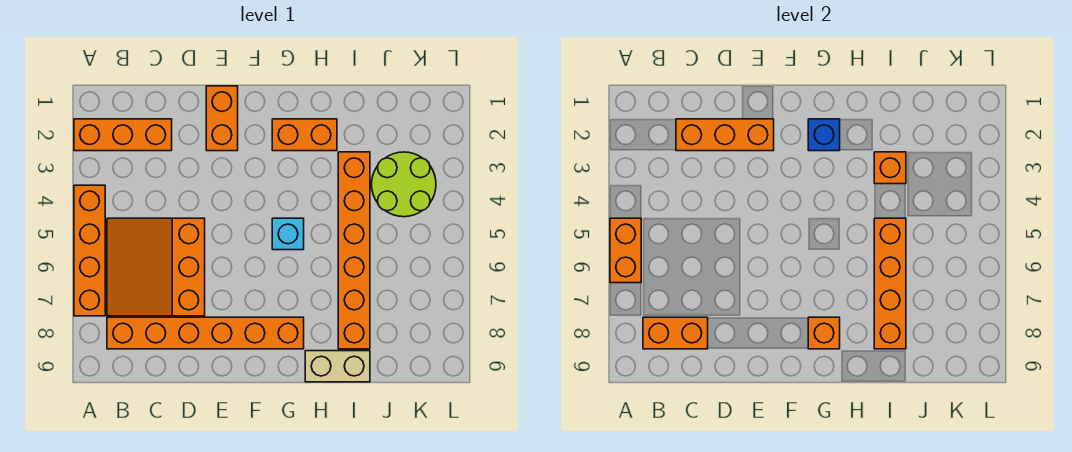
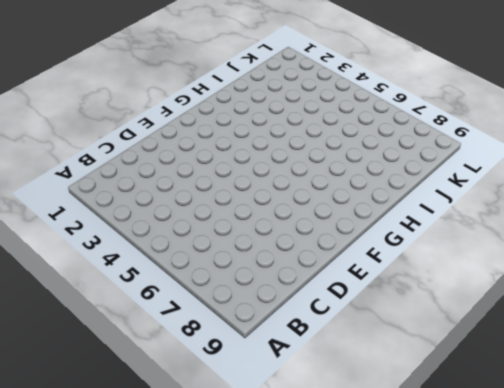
none -> orange brick A2:C2 level 1
none -> orange brick A4:A7 level 1
none -> orange slope B5:D7 level 1 top D

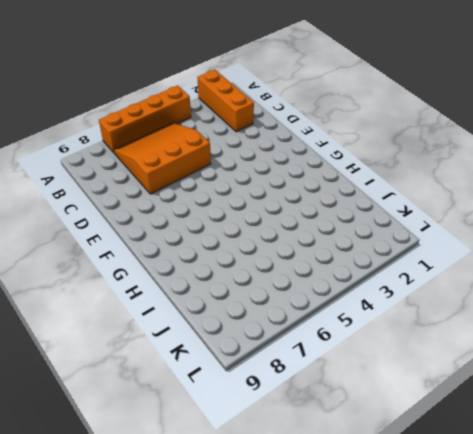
none -> orange brick B8:G8 level 1
none -> orange brick E1:E2 level 1
none -> orange brick G2:H2 level 1

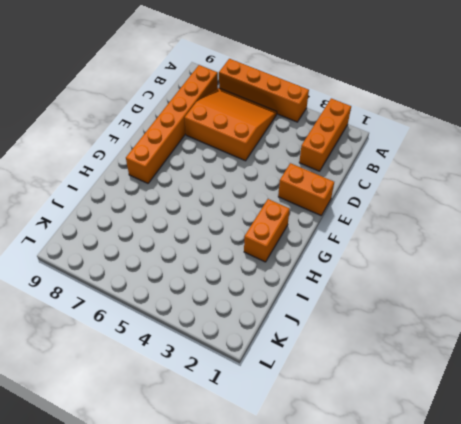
none -> cyan brick G5 level 1
none -> tan brick H9:I9 level 1
none -> orange brick I3:I8 level 1

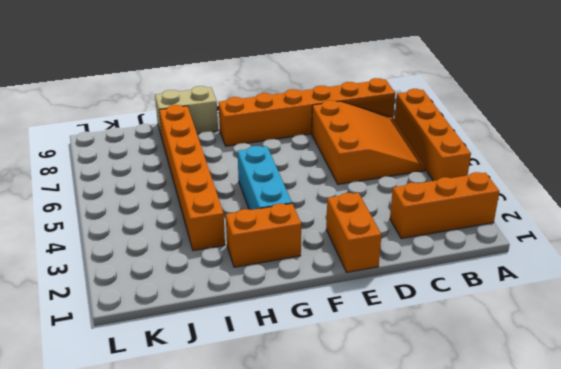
cyan brick G3:G5 level 1 -> cyan brick G5 level 1
none -> lime round brick J3:K4 level 1
none -> orange brick A5:A6 level 2
none -> orange brick B8:C8 level 2

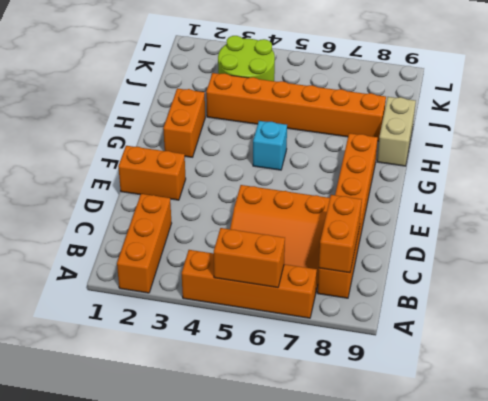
none -> orange brick C2:E2 level 2
none -> blue brick G2 level 2
none -> orange brick G8 level 2

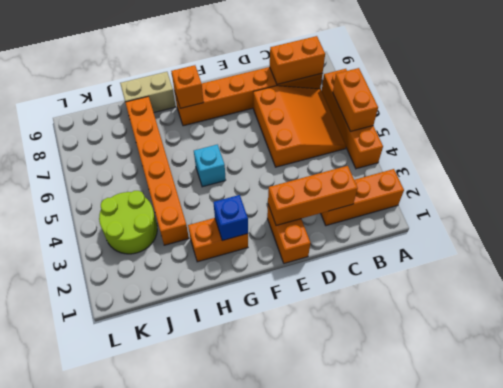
none -> orange brick I3 level 2
none -> orange brick I5:I8 level 2

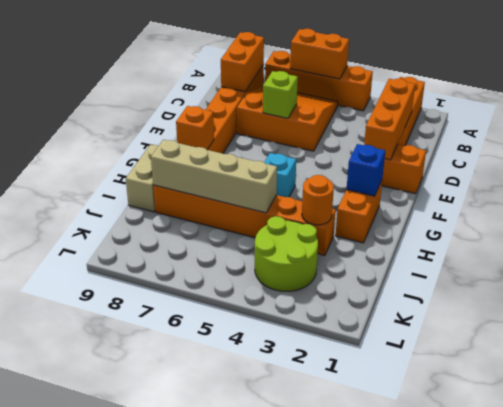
lime brick D6 level 2 -> none
orange round brick I3 level 2 -> orange brick I3 level 2
tan brick I5:I8 level 2 -> orange brick I5:I8 level 2

